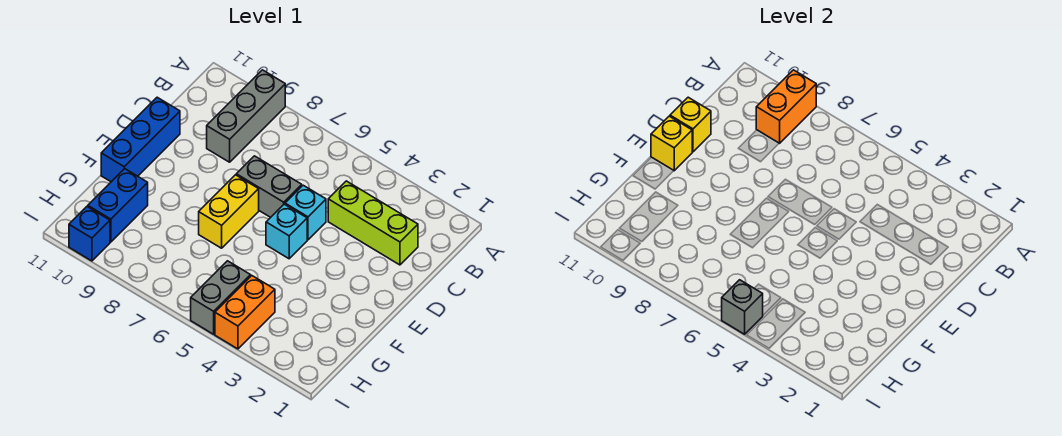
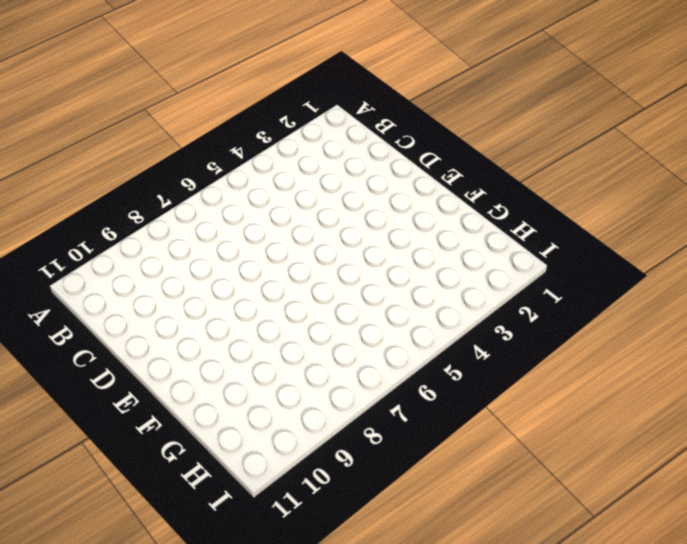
none -> grey brick A9:C9 level 1
none -> lime brick C2:C4 level 1
none -> cyan brick D5 level 1

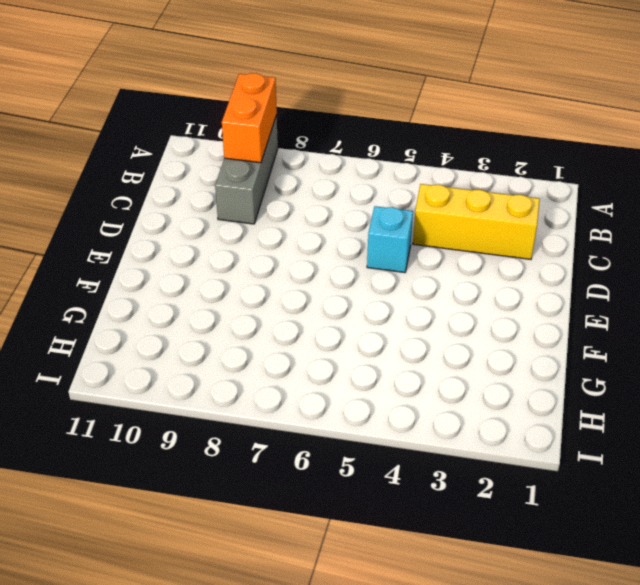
yellow brick C2:C4 level 1 -> lime brick C2:C4 level 1
none -> grey brick D6:D7 level 1
none -> blue brick D11:F11 level 1
none -> cyan brick E5 level 1

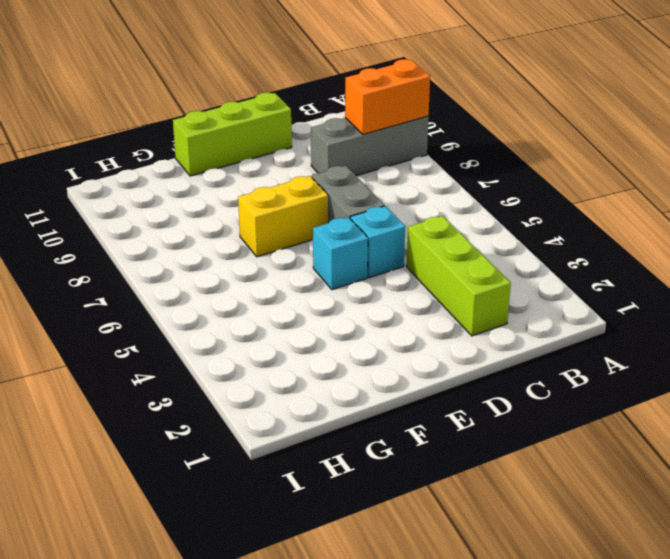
lime brick D11:F11 level 1 -> blue brick D11:F11 level 1
none -> blue brick G10:H10 level 1
none -> orange brick H4:I4 level 1
none -> grey brick H5:I5 level 1

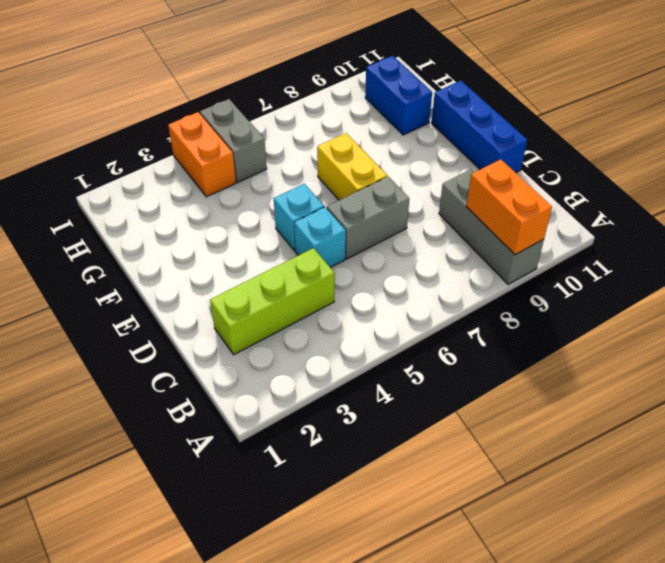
none -> blue brick I10 level 1
none -> yellow brick D11 level 2
none -> yellow brick E11 level 2

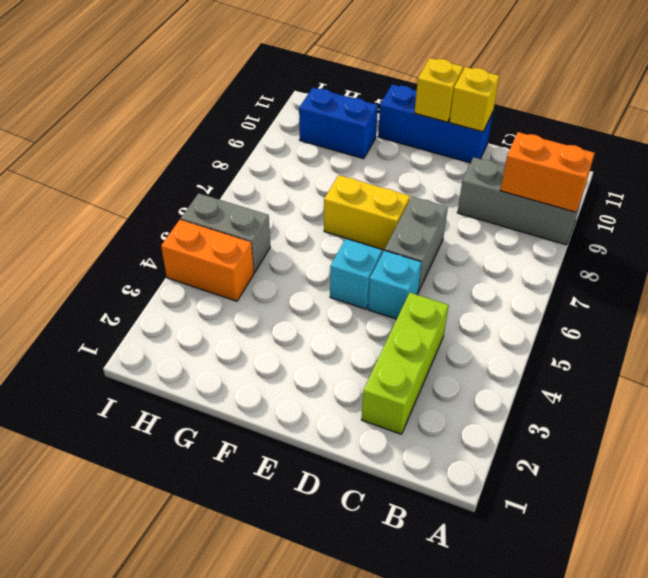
none -> blue brick I10 level 1
none -> grey brick I5 level 2

